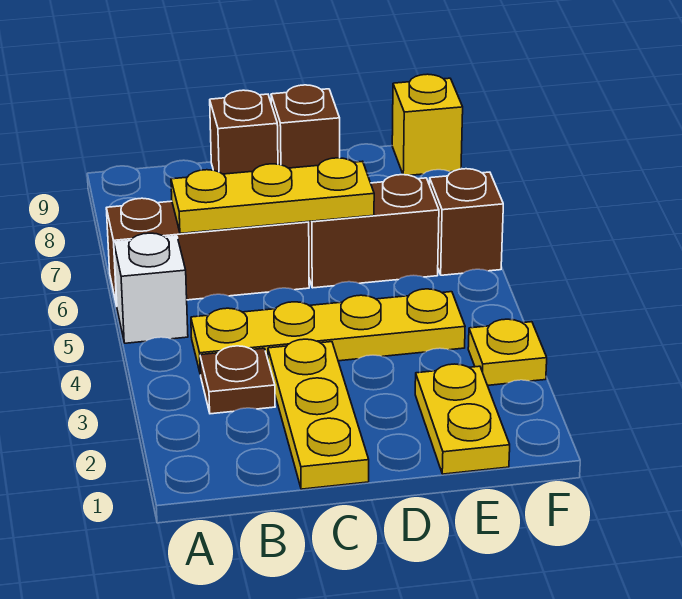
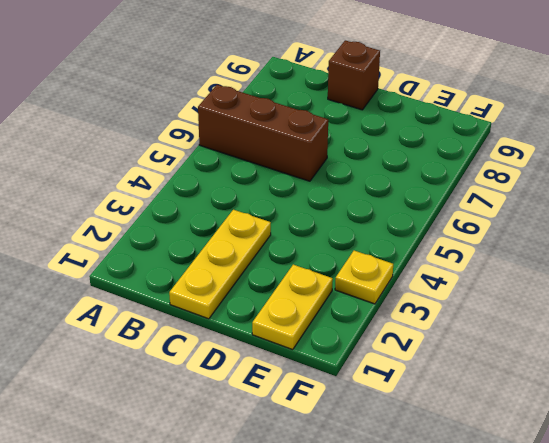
none -> white brick A5 level 1
none -> brown plate B3 level 1
none -> yellow plate B4:E4 level 1

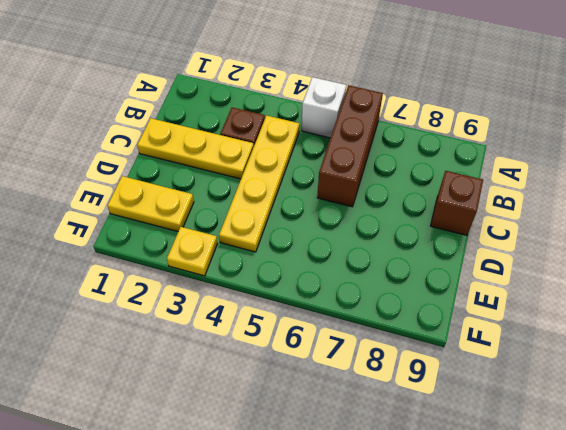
none -> brown brick D6:E6 level 1
none -> brown brick D9 level 1
none -> brown brick F6 level 1

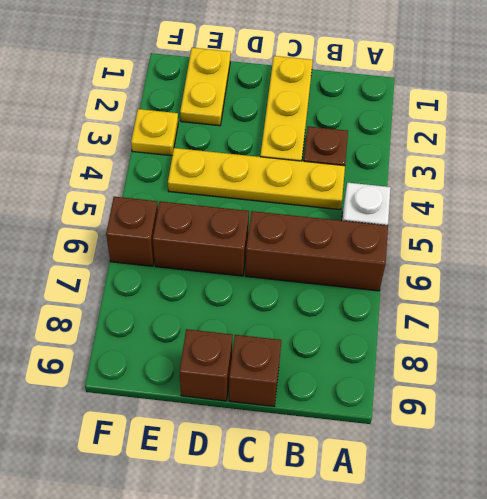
none -> yellow brick F9 level 1
none -> yellow plate B6:D6 level 2

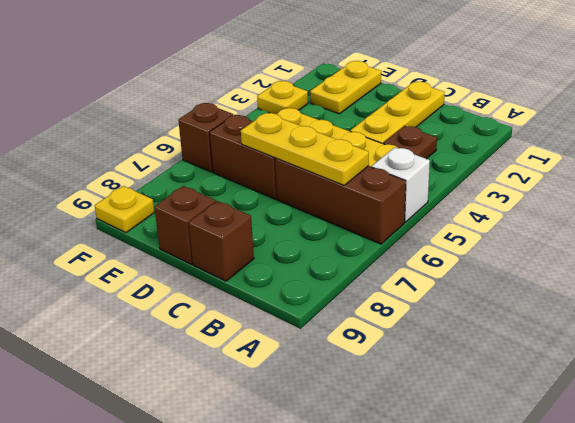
yellow plate F9 level 1 -> yellow brick F9 level 1

